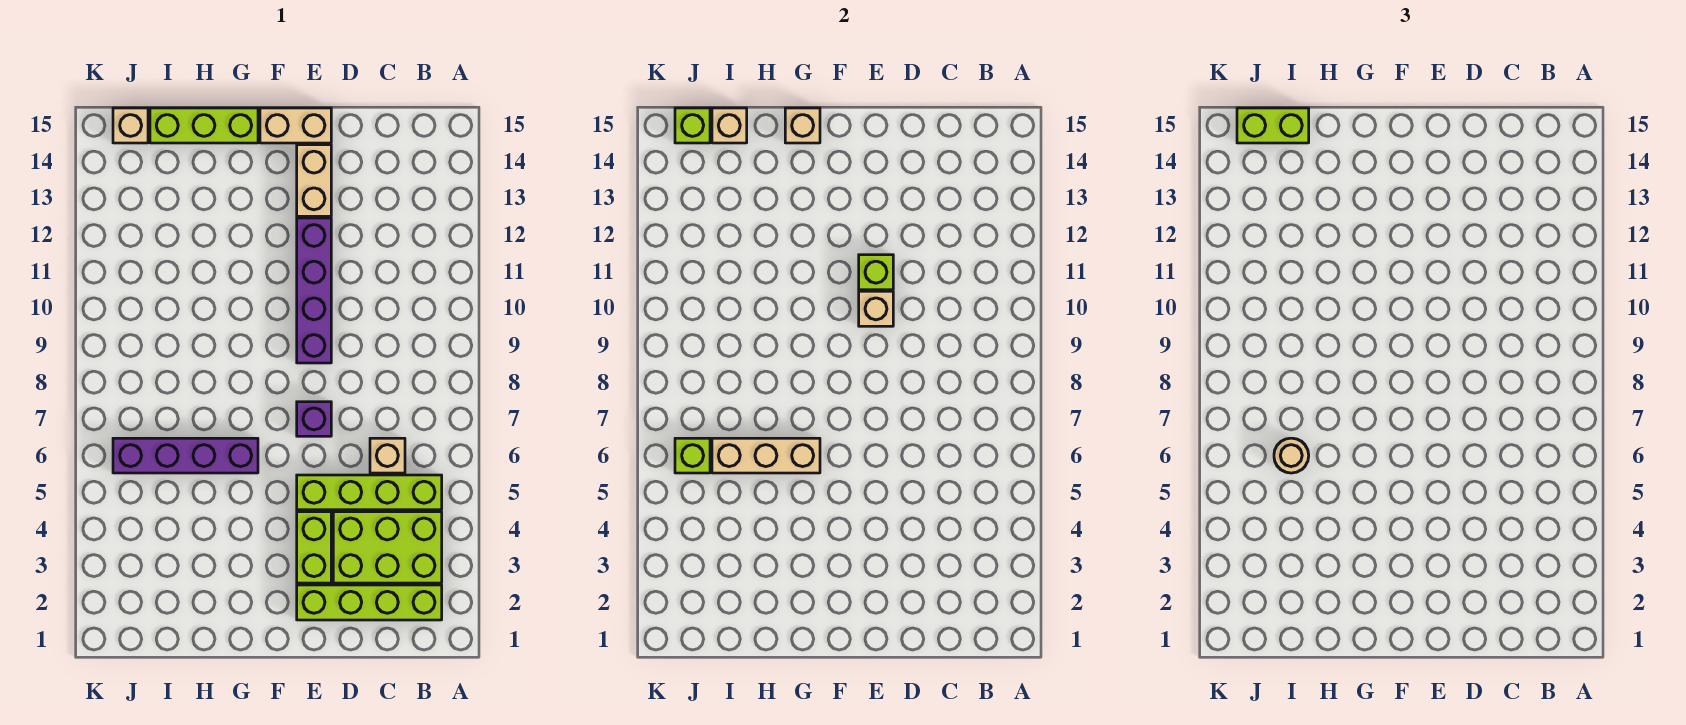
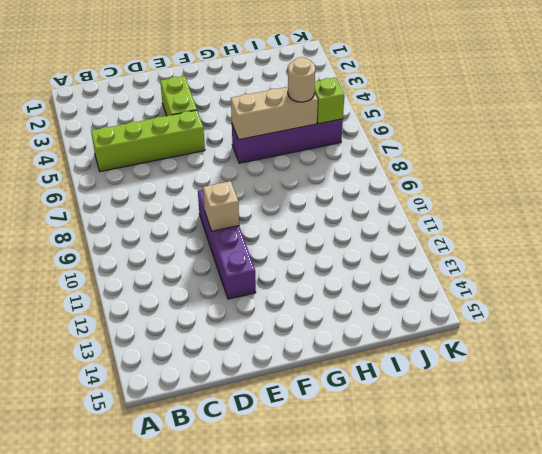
none -> lime brick B2:E2 level 1
none -> lime brick B3:D4 level 1
none -> tan brick C6 level 1

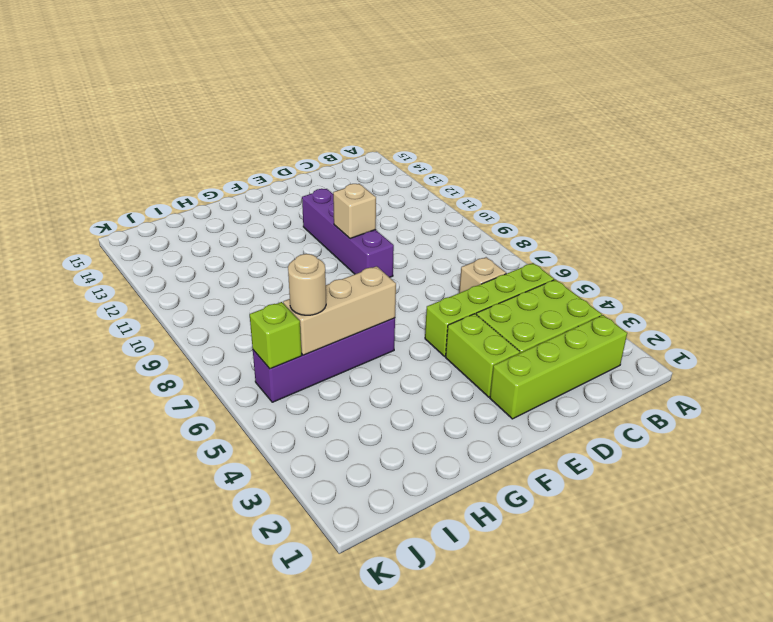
none -> purple brick E7 level 1
none -> tan brick E13:E14 level 1
none -> tan brick E15:F15 level 1

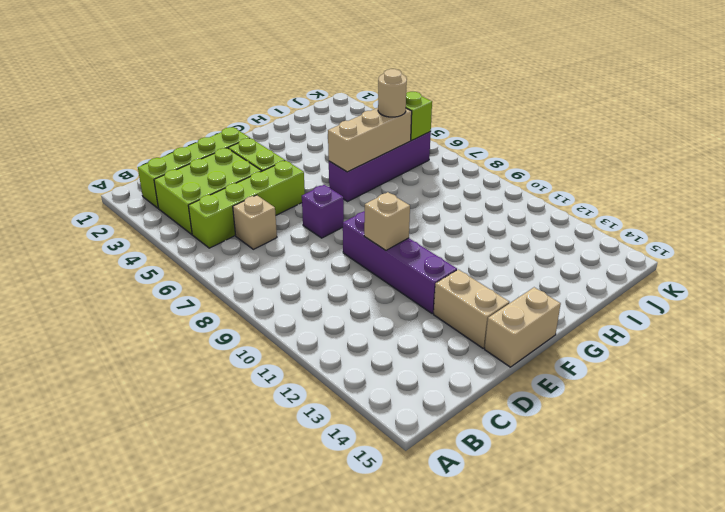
none -> lime brick G15:I15 level 1
none -> tan brick J15 level 1
none -> lime brick E11 level 2

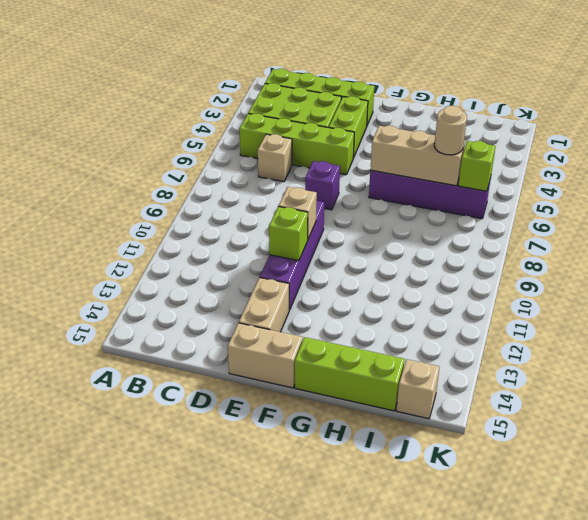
none -> tan brick G15 level 2
none -> tan brick I15 level 2
none -> lime brick J15 level 2

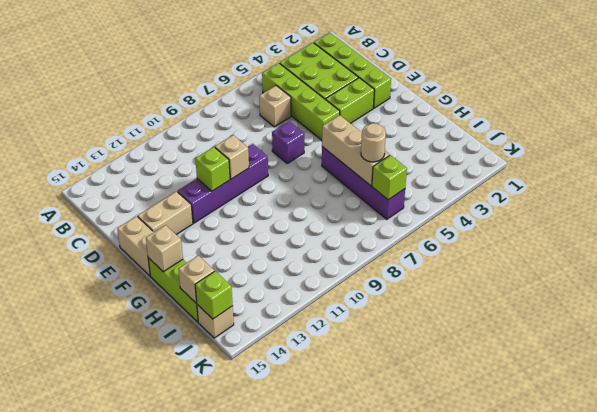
none -> lime brick I15:J15 level 3

